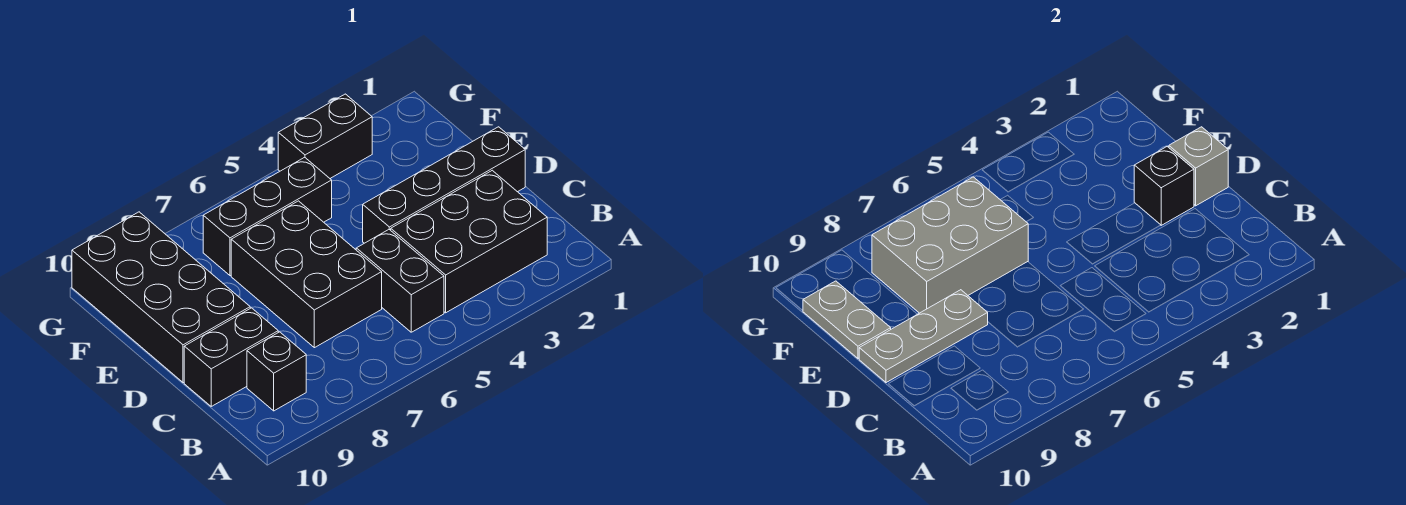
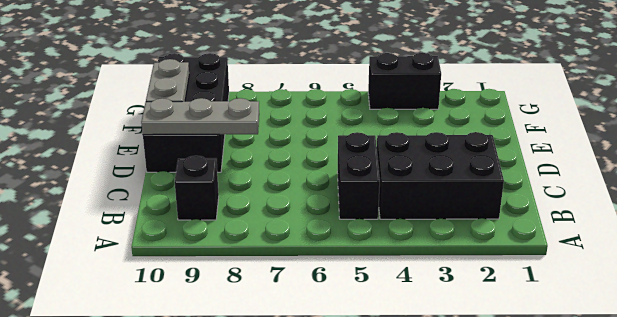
none -> black brick C6:E7 level 1
none -> black brick C9:C10 level 1
none -> black brick D1:D4 level 1

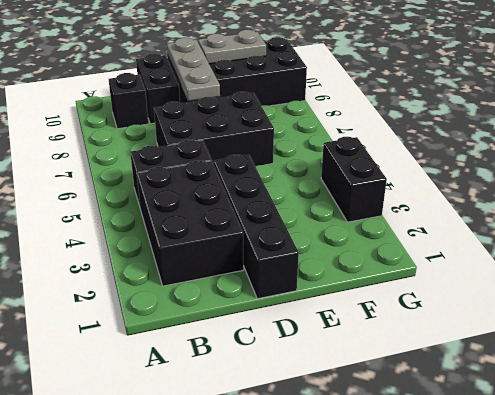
none -> black brick F5:F7 level 1
none -> grey brick D1 level 2
none -> black brick D2 level 2

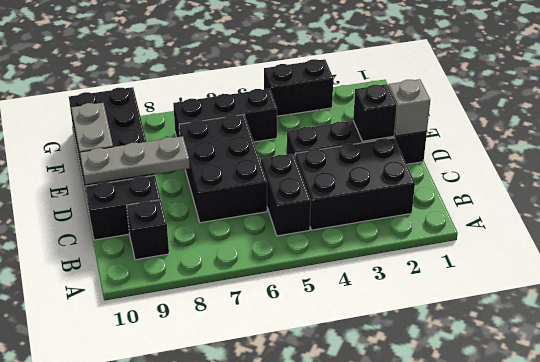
none -> grey brick E6:F8 level 2

